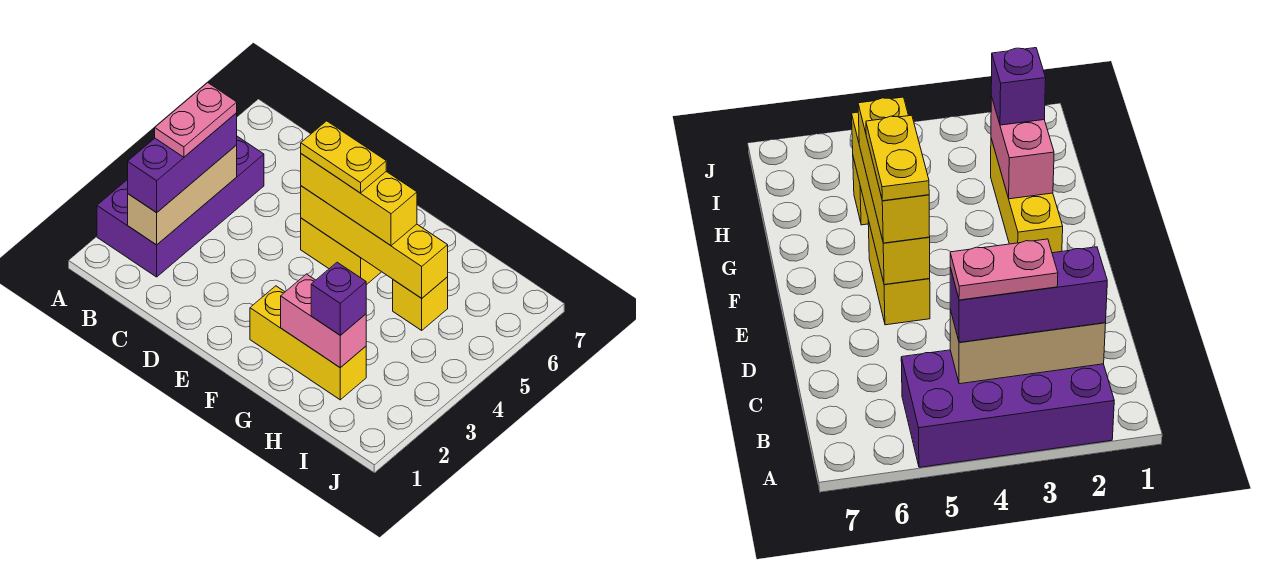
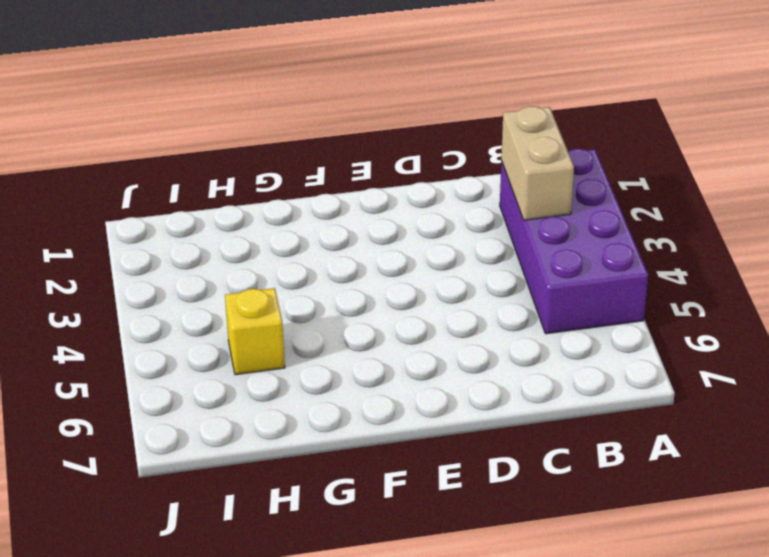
tan brick B2:B3 level 2 -> tan brick B2:B4 level 2
none -> yellow brick E5:F5 level 1
none -> yellow brick F2:H2 level 1
none -> yellow brick E5:H5 level 2

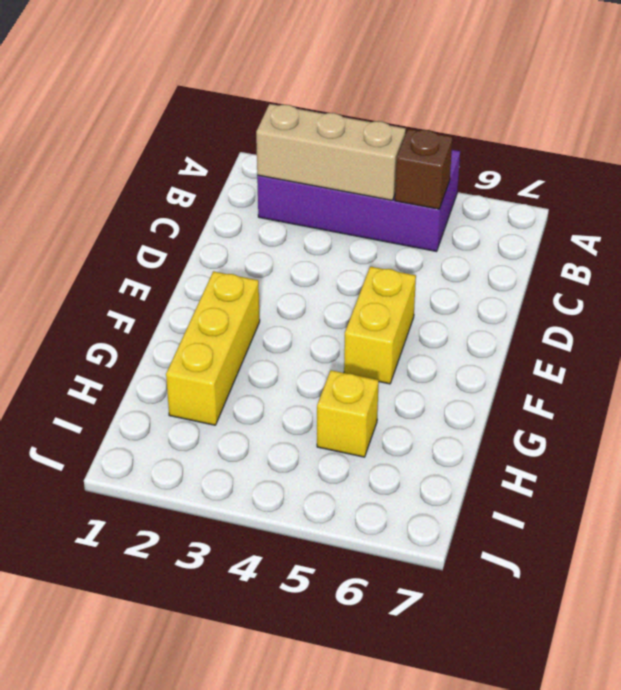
brown brick B5 level 2 -> none
none -> yellow brick E5:H5 level 2
none -> pink brick G2:H2 level 2
none -> purple brick B2:B4 level 3

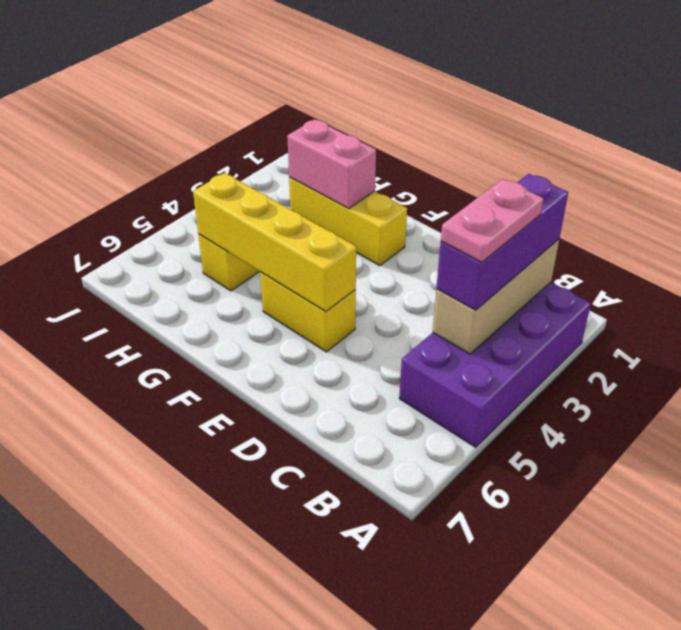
none -> yellow brick E5:G5 level 3
none -> purple brick H2 level 3
none -> yellow plate E5:F5 level 4

